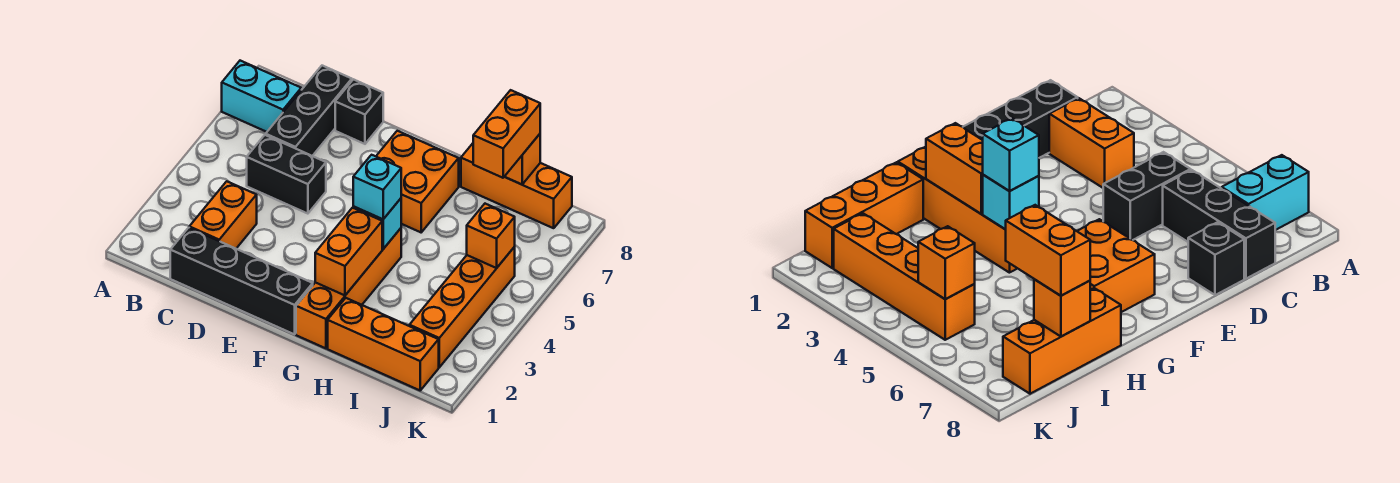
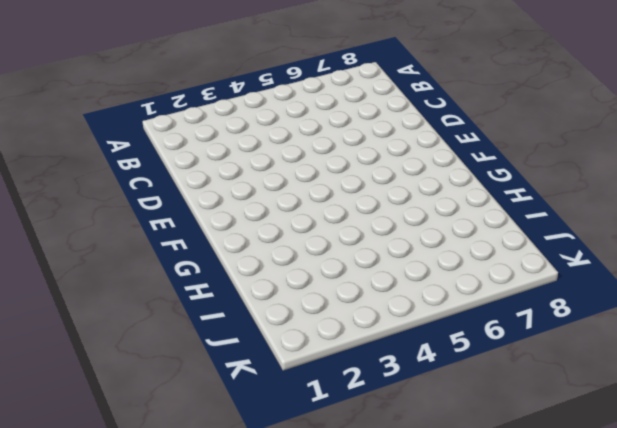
none -> cyan brick A7:B7 level 1
none -> black brick C1:F1 level 1
none -> orange brick C2:C3 level 1

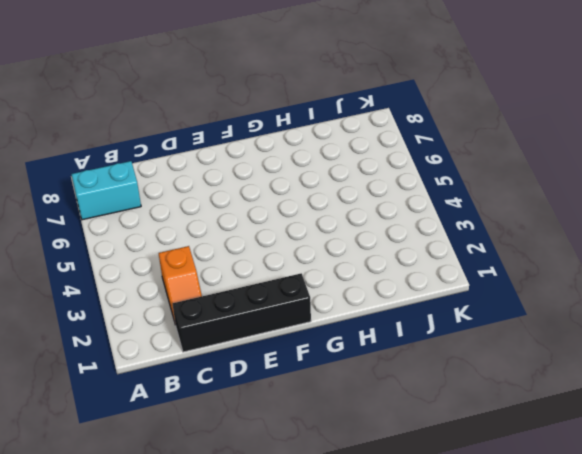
orange slope C2:C3 level 1 top 3 -> orange brick C2:C3 level 1
none -> black brick C5:D5 level 1
none -> black brick C6:C8 level 1
none -> black brick D8 level 1

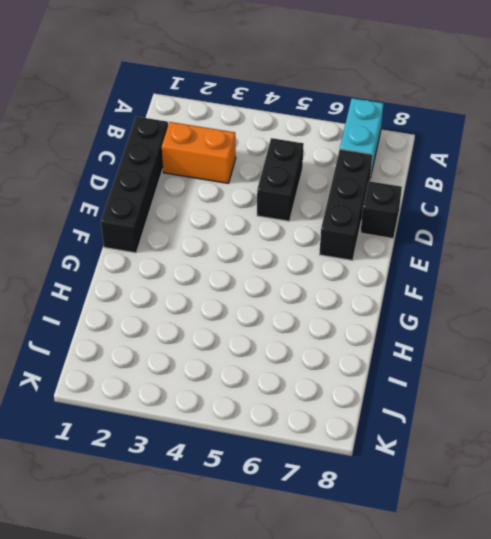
black brick C7:E7 level 1 -> black brick C6:C8 level 1
none -> orange brick F6:G7 level 1
none -> orange brick G1:G4 level 1
none -> orange brick H1:J1 level 1

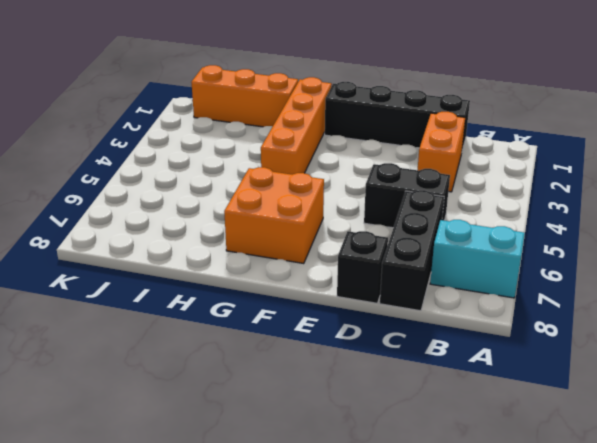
none -> orange brick H8:J8 level 1
none -> orange brick J2:J5 level 1
none -> orange brick G2:G3 level 2

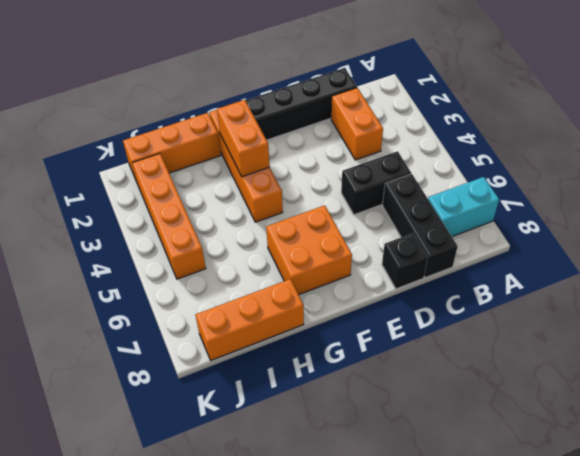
none -> cyan brick G4 level 2
none -> orange brick I8 level 2
none -> orange brick J5 level 2

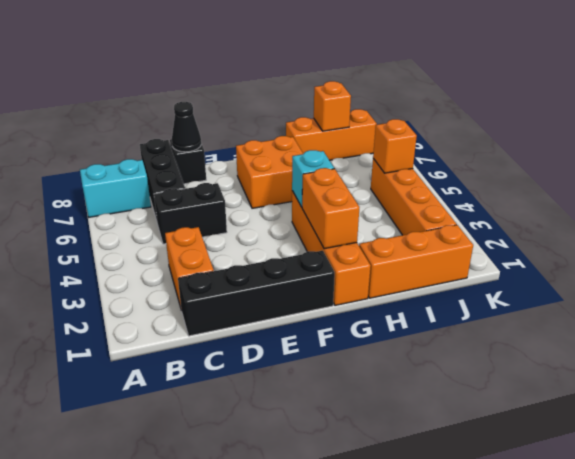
black cone D8 level 2 -> none
none -> cyan brick G4 level 3
none -> orange brick I7:I8 level 3

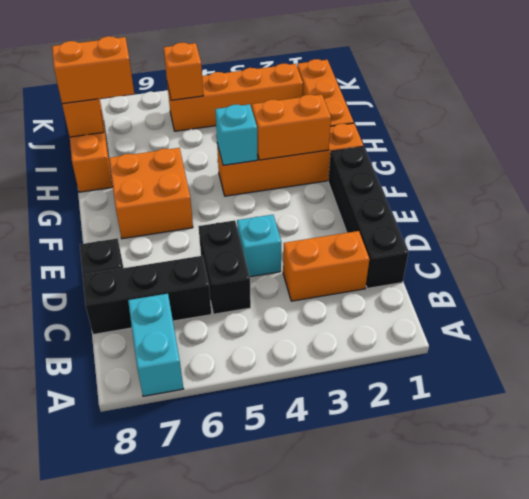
cyan brick D4 level 1 -> cyan brick G4 level 3

